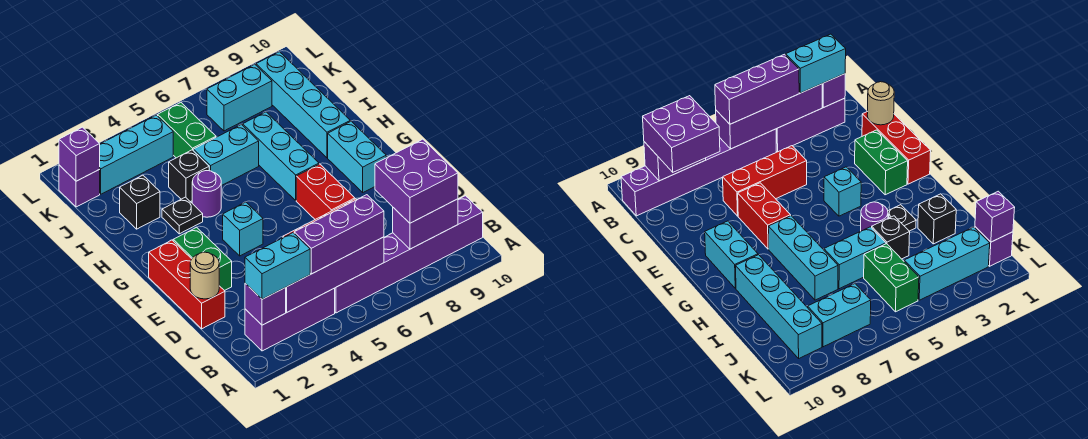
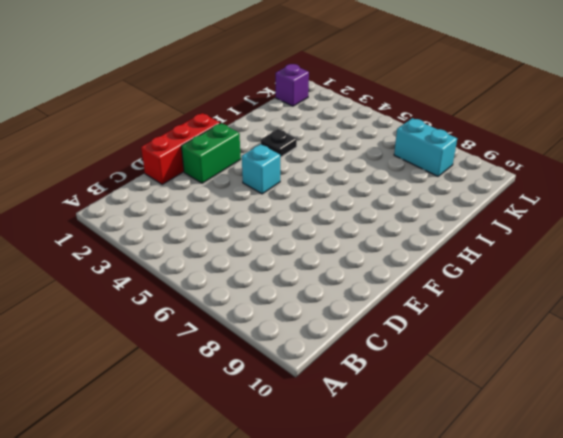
none -> purple brick B2:B4 level 1
none -> purple brick B5:B10 level 1
none -> red brick D5:D7 level 1

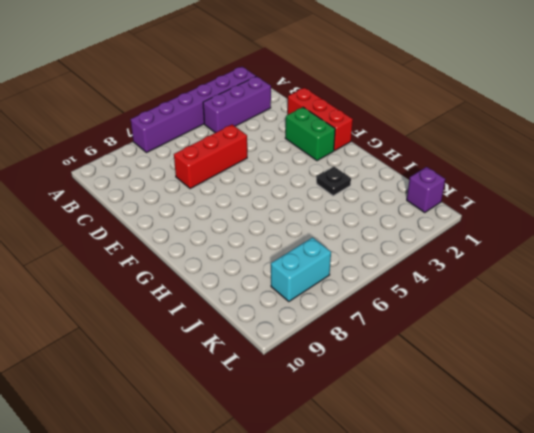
purple brick A2:A7 level 1 -> purple brick B5:B10 level 1
none -> red brick E7:F7 level 1
none -> cyan brick F4 level 1
none -> cyan brick F9:G9 level 1

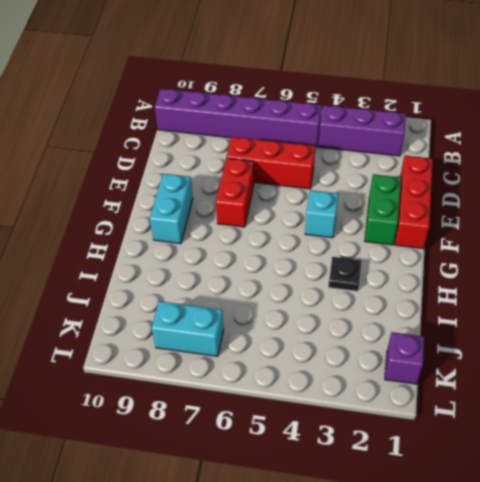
none -> cyan brick G7:I7 level 1
none -> purple round brick H4 level 1
none -> cyan brick H9:K9 level 1

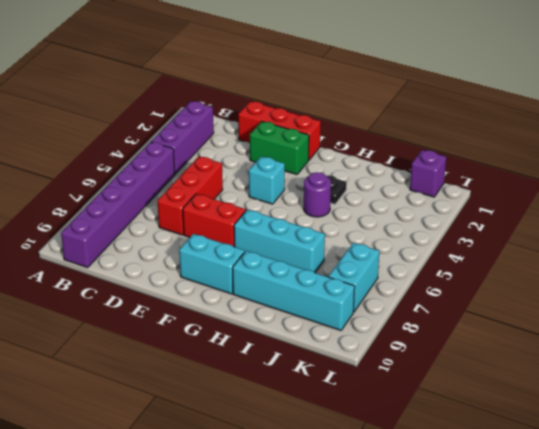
none -> black brick I2 level 1
none -> black brick I4 level 1
none -> cyan brick I5:I6 level 1

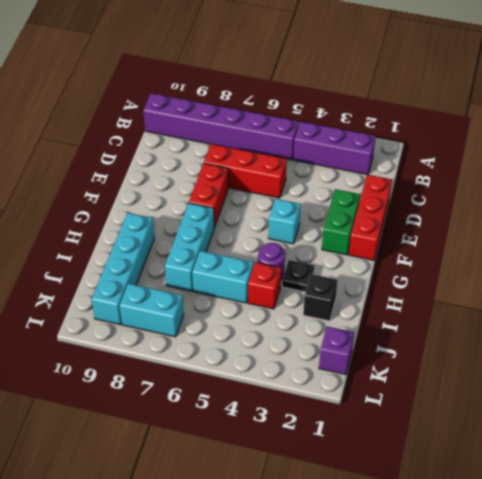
red brick I4 level 1 -> black brick I4 level 1
none -> cyan brick F9:G9 level 1
none -> green brick J5:K5 level 1
none -> cyan brick K2:K4 level 1

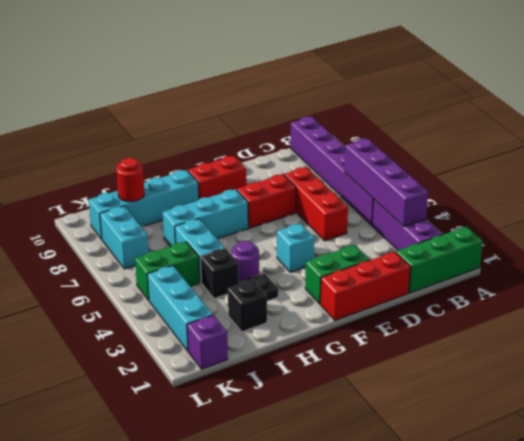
green brick A1:C1 level 1 -> none
red brick F9:G9 level 1 -> cyan brick F9:G9 level 1
red round brick J9 level 2 -> none
none -> purple brick B2 level 2
none -> purple brick B8:B9 level 2
none -> tan round brick D1 level 2

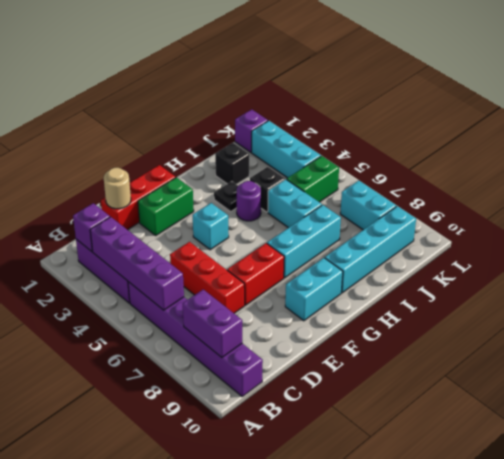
none -> purple brick K1 level 2
none -> cyan brick B2:B3 level 3
none -> purple brick B4:B6 level 3

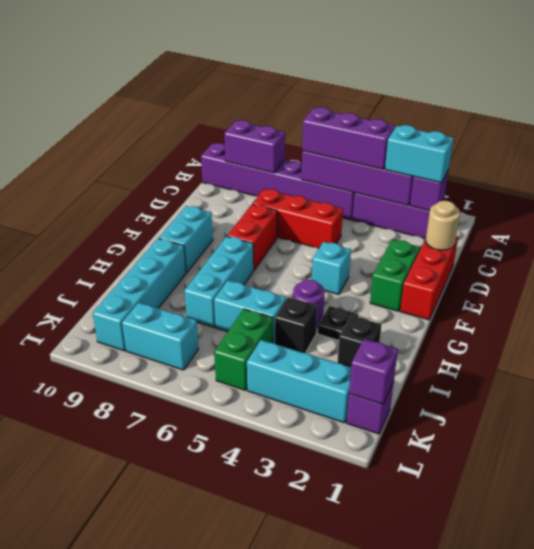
none -> purple brick B8:C9 level 3

